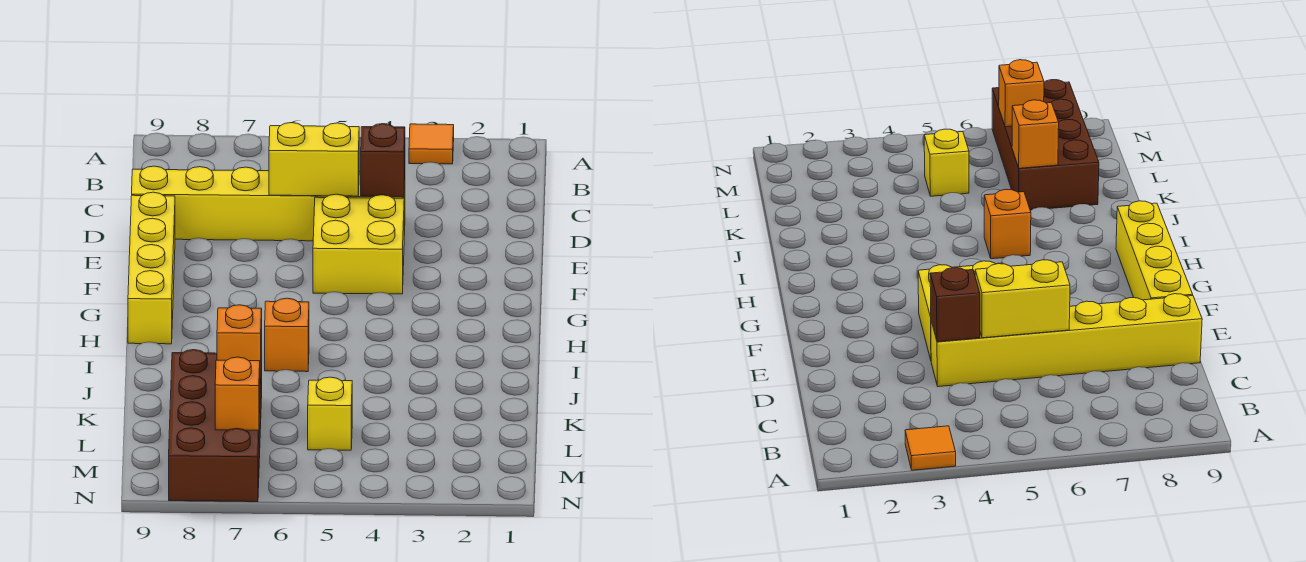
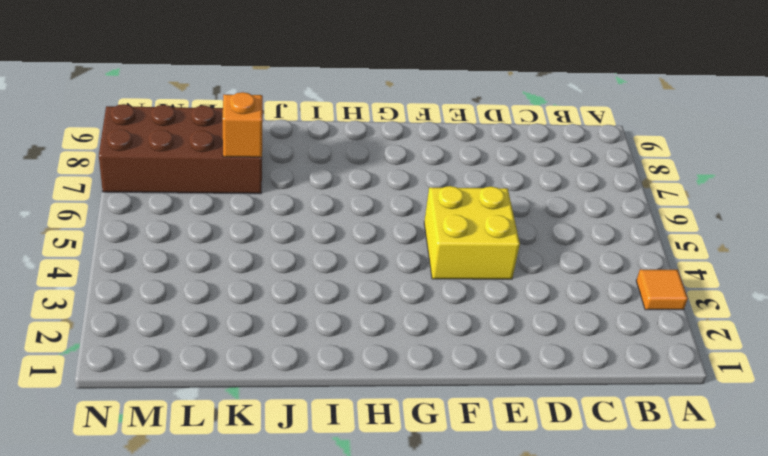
none -> yellow brick D4:D9 level 1
none -> yellow brick E9:H9 level 1

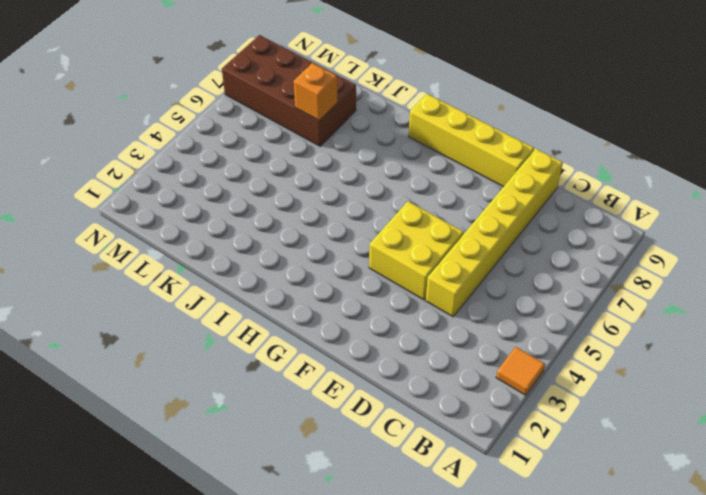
none -> orange brick I6 level 1
none -> yellow brick L5 level 1

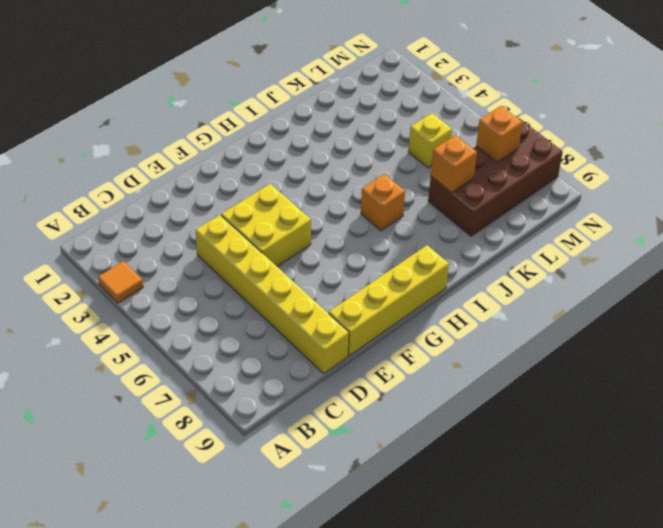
none -> brown brick D4 level 2
none -> yellow brick D5:D6 level 2

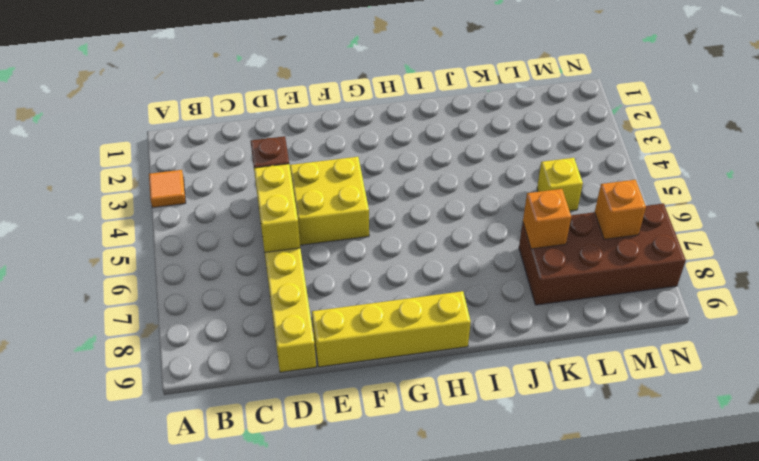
none -> orange brick I6 level 1

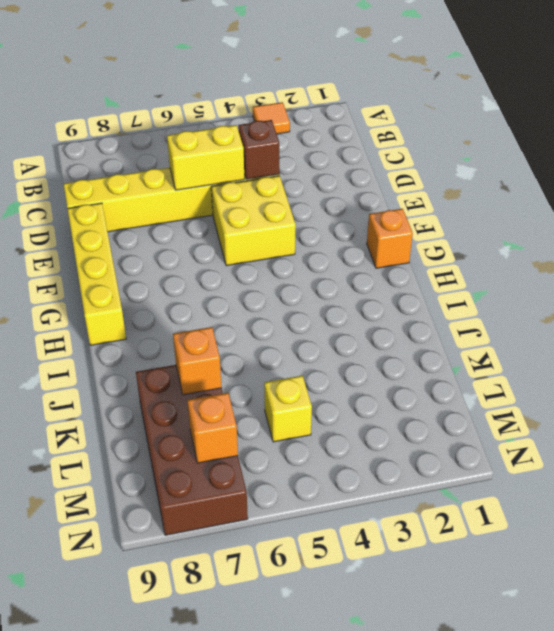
orange brick G1 level 1 -> orange brick I6 level 1

